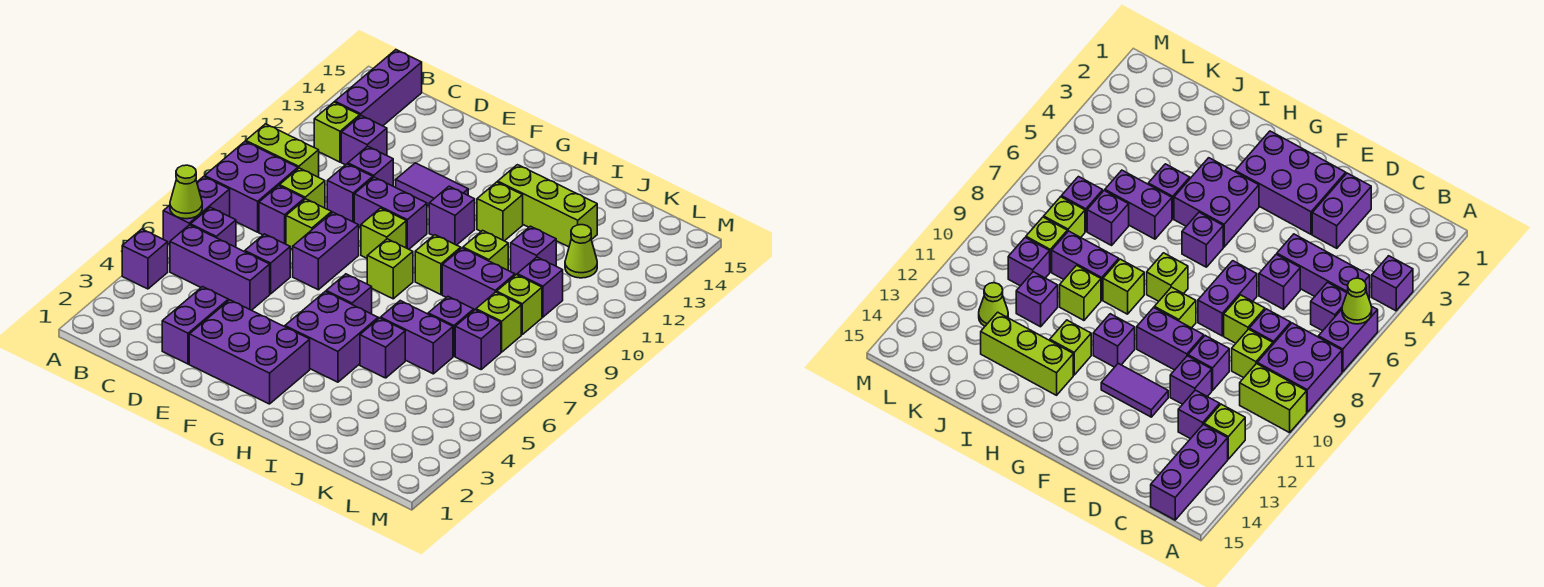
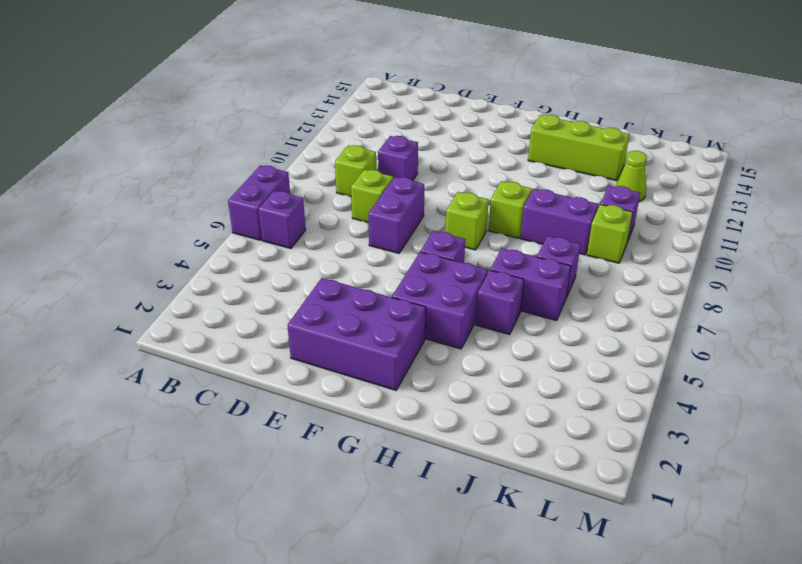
none -> purple brick A4 level 1
none -> purple brick A8:B9 level 1
none -> lime brick A10:B10 level 1
none -> purple brick B5:D5 level 1

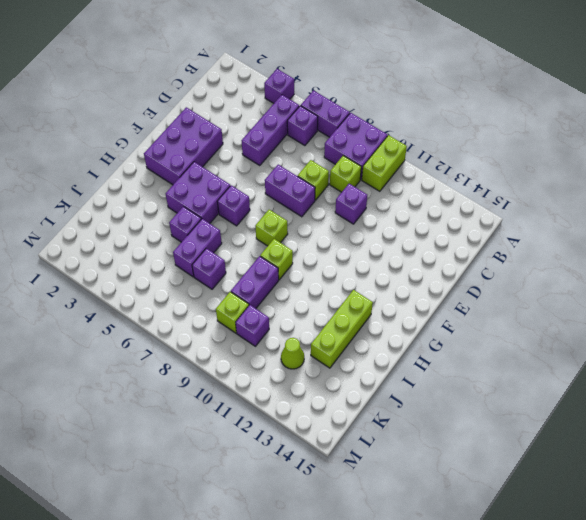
none -> lime brick B12 level 1
none -> purple brick B13:B15 level 1
none -> purple brick C8 level 1
none -> purple brick C12 level 1

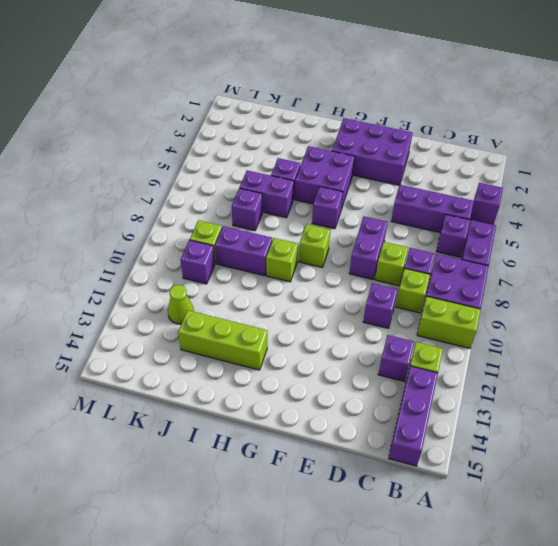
none -> purple brick D2:D3 level 1
none -> purple brick D6 level 1
none -> purple brick D11 level 1
none -> purple brick E10:F10 level 1

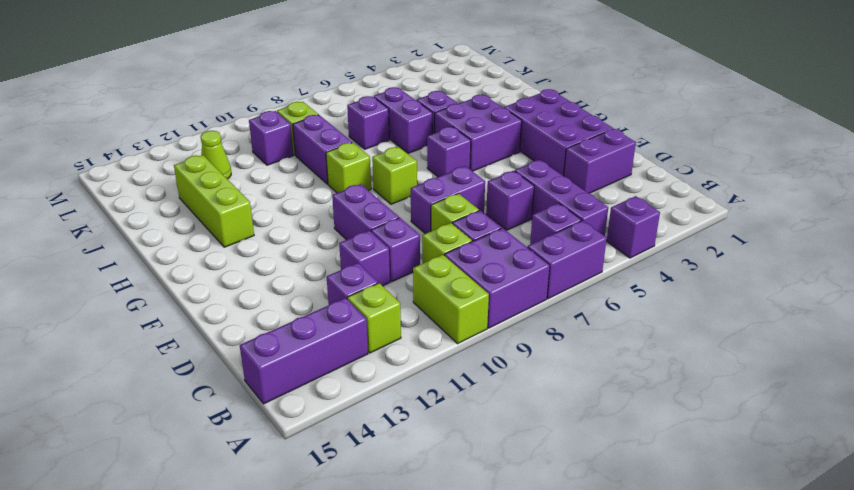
none -> purple tile E12:F12 level 1
none -> lime brick F9 level 1
none -> purple brick G11 level 1
none -> lime brick H12 level 1

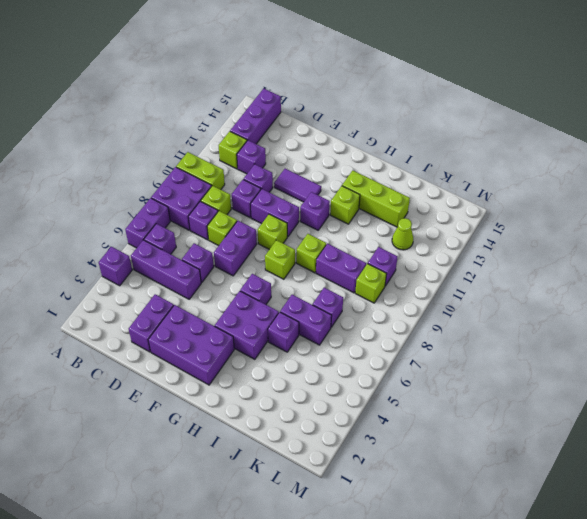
none -> lime brick I10 level 1
none -> purple brick J11 level 1
none -> purple brick K7 level 1
none -> lime brick K8 level 1

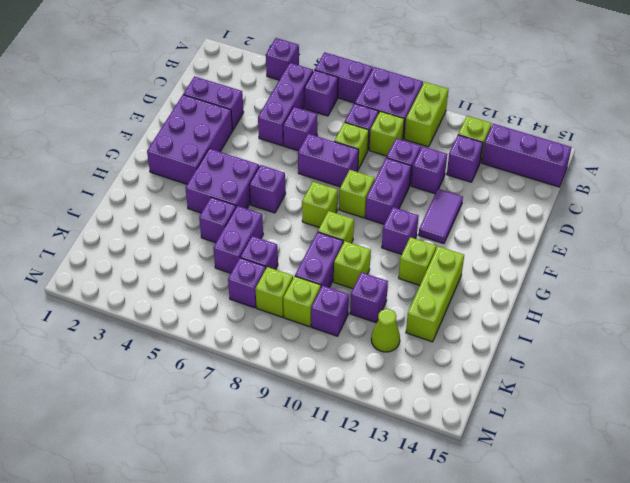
none -> lime cone A6 level 2

